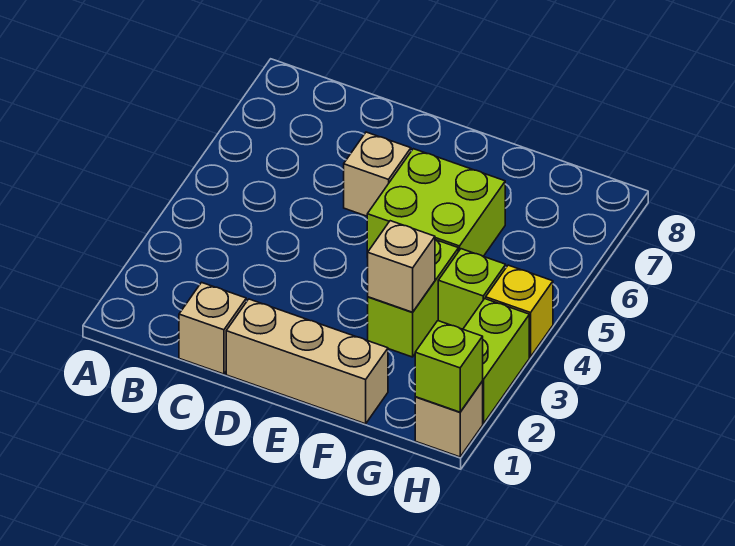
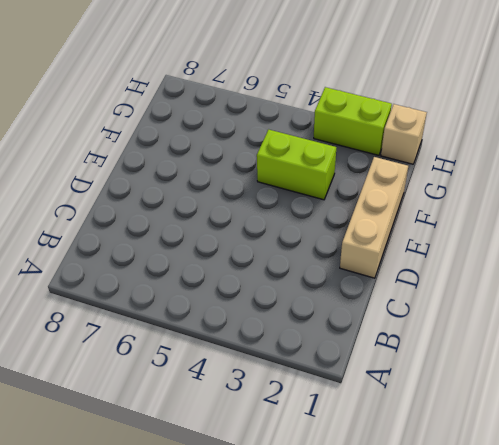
none -> tan brick C1 level 1
none -> tan brick D6 level 1

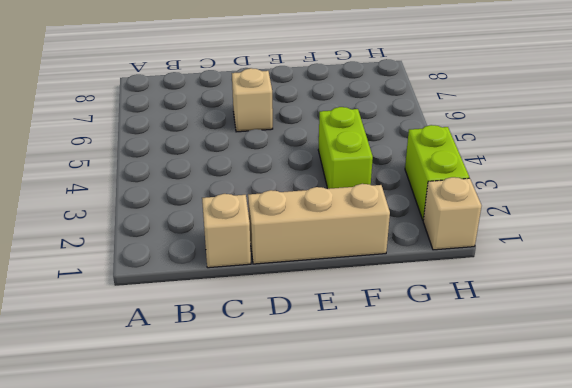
none -> lime brick E5:F6 level 1
none -> lime brick G4 level 1

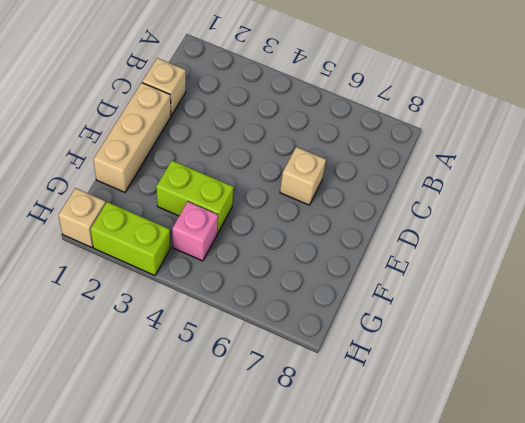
pink brick G4 level 1 -> lime brick G4 level 1
none -> lime brick E5:F6 level 1
none -> yellow brick H4 level 1

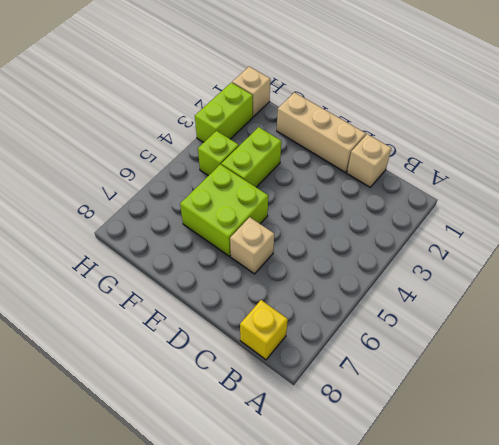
yellow brick B8 level 1 -> yellow brick H4 level 1
none -> tan brick F3 level 2
none -> lime brick H1 level 2

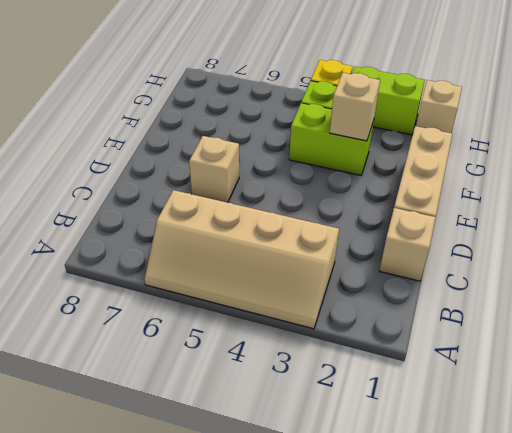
tan slope A3:B6 level 1 top B -> none
none -> lime brick E5:F6 level 1
none -> lime brick H1 level 2

